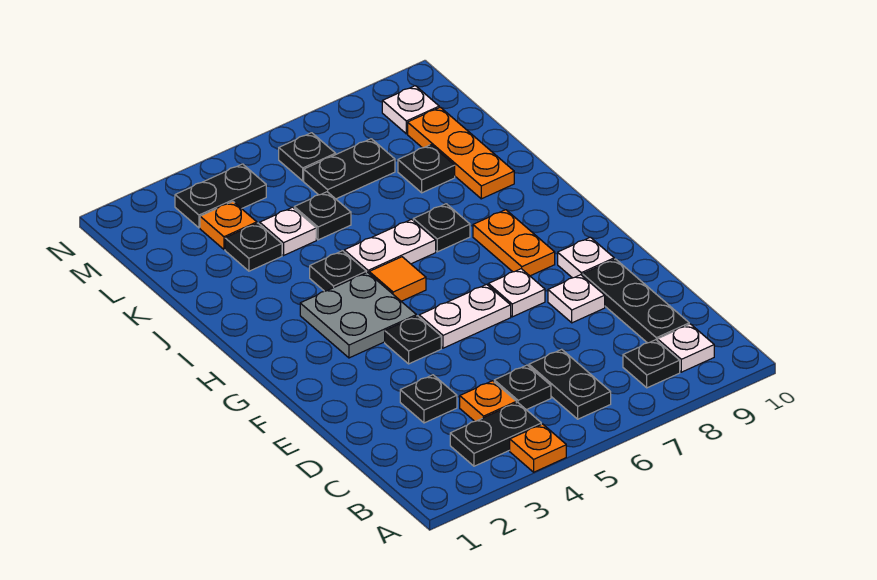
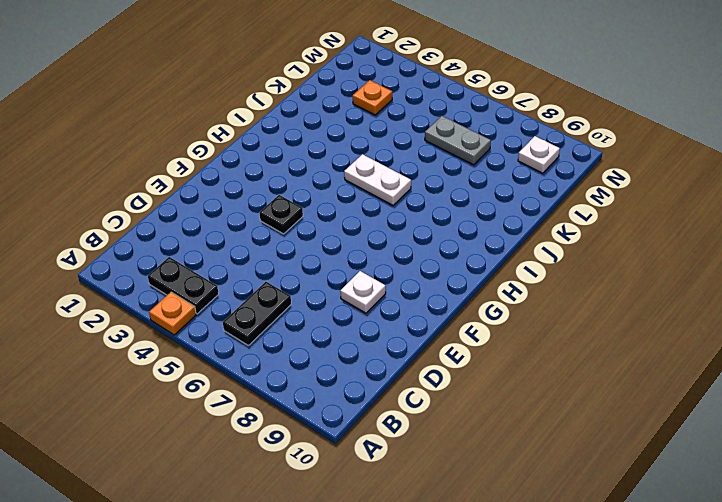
grey plate L6:L7 level 1 -> black plate L6:L7 level 1
none -> black plate B8 level 1
none -> white plate B9 level 1
none -> orange plate C4 level 1
none -> black plate C5 level 1

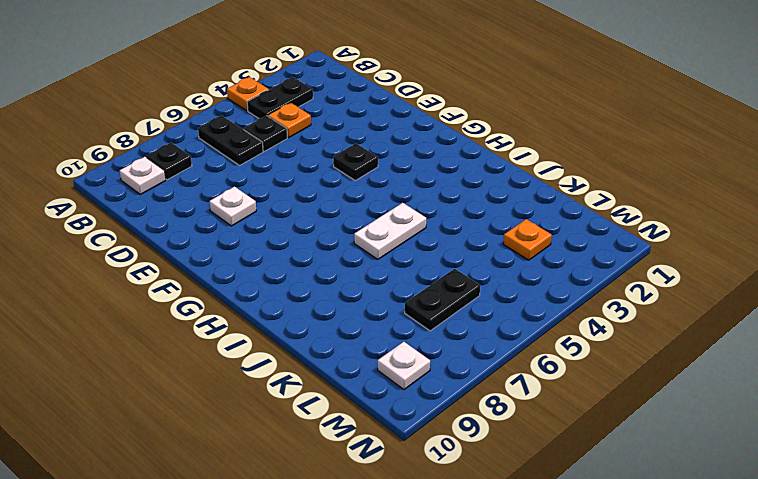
none -> black plate C9:E9 level 1
none -> black plate D3 level 1
none -> white plate F5:F6 level 1
none -> white plate F7 level 1

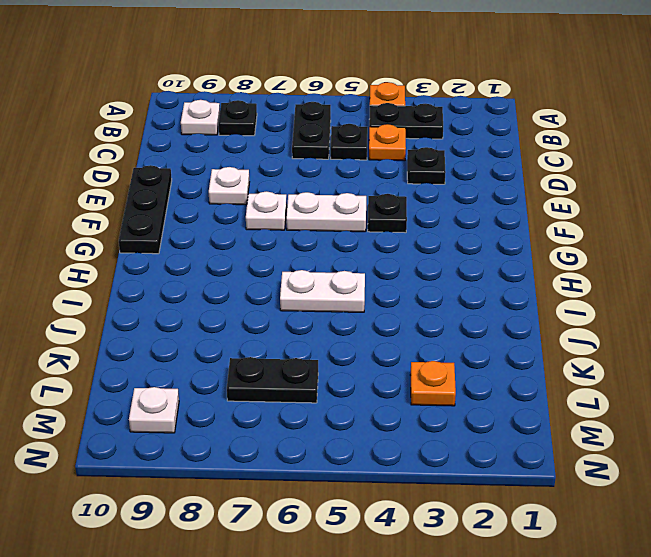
black plate E10:G10 level 1 -> black plate C9:E9 level 1
none -> white plate F9 level 1
none -> grey plate G3:H4 level 1
none -> orange plate G8:H8 level 1
none -> orange tile H5 level 1

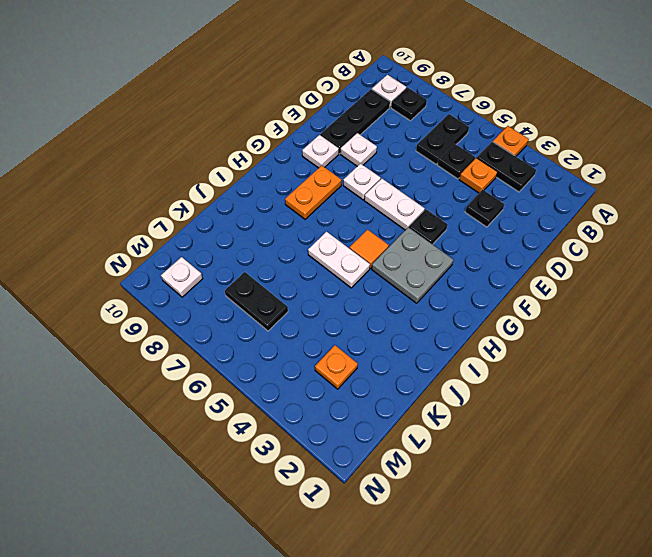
none -> black plate I4 level 1
none -> black plate I7 level 1
none -> orange plate J9:L9 level 1
none -> black plate K3 level 1

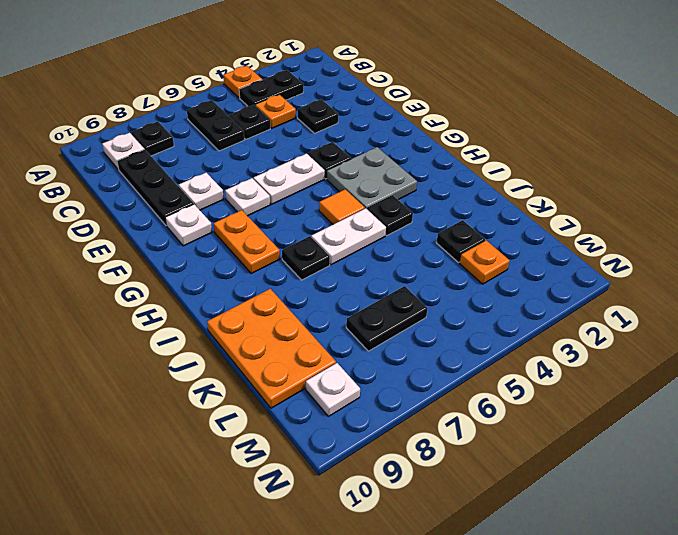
orange plate J9:L10 level 1 -> orange plate J9:L9 level 1
none -> white plate K4 level 1
none -> black plate K5 level 1
none -> black plate K8 level 1
none -> black plate M3:M4 level 1

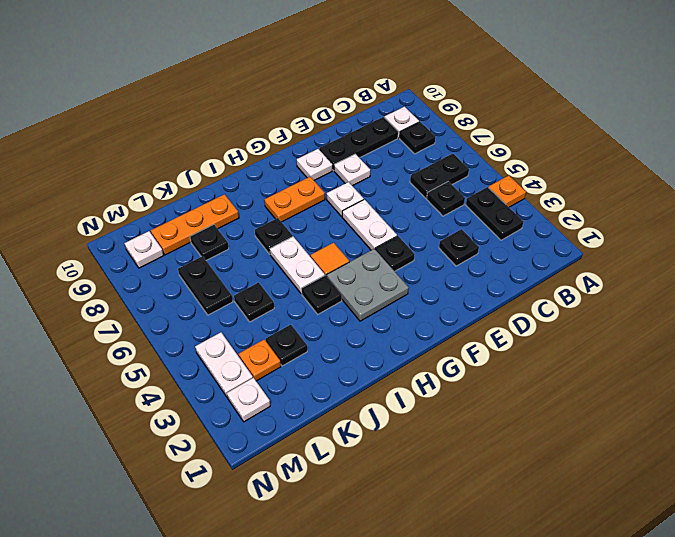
white plate M2 level 1 -> white plate K4 level 1
white plate M3:M4 level 1 -> black plate M3:M4 level 1
none -> orange plate C4 level 1
none -> black plate M6 level 1

